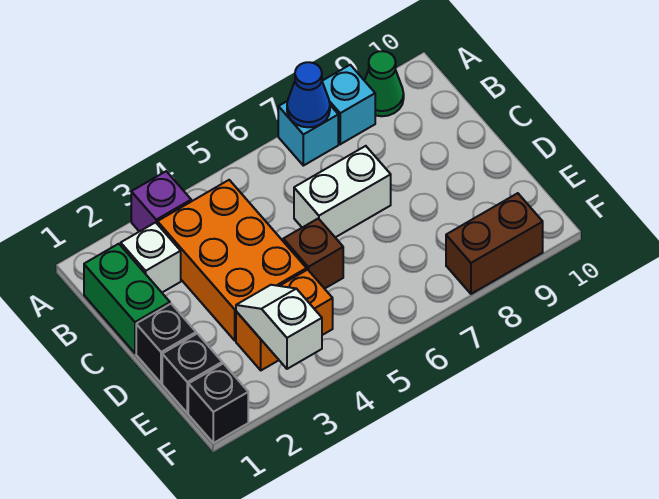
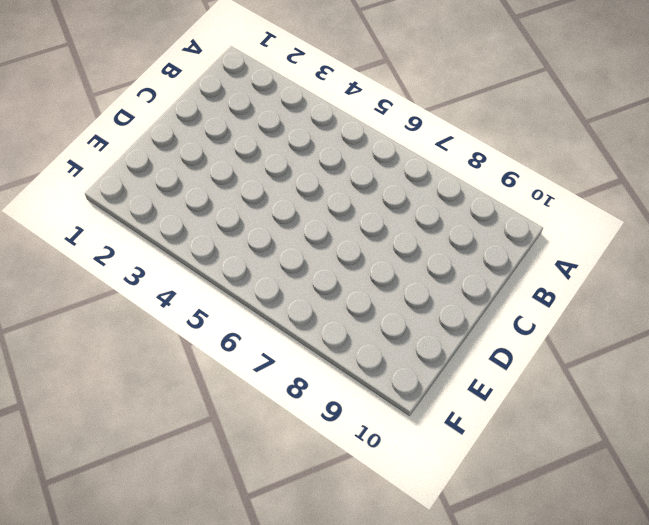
none -> purple brick A3 level 1
none -> cyan brick A7 level 1
none -> cyan brick A8 level 1

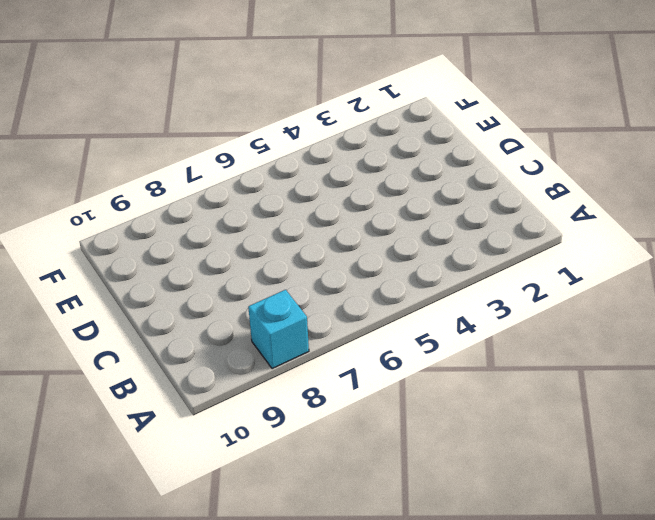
none -> purple brick A3 level 1
none -> cyan brick A7 level 1
none -> green cone A9 level 1

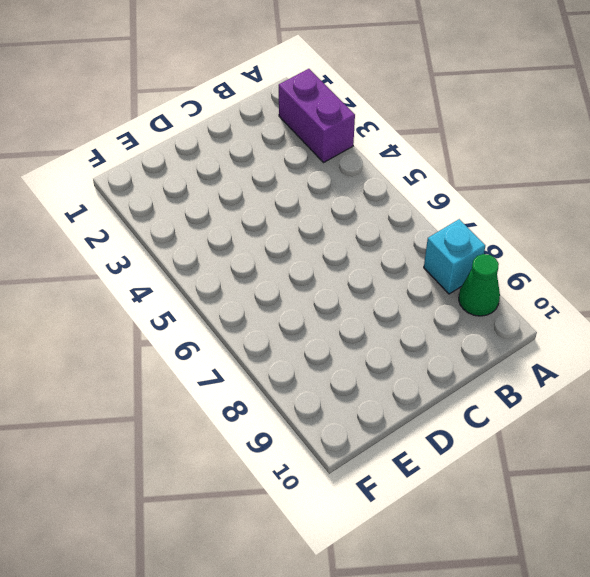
purple brick A2:A3 level 1 -> purple brick A3 level 1
none -> cyan brick A7 level 1
none -> green brick B1:C1 level 1
none -> white brick B2 level 1

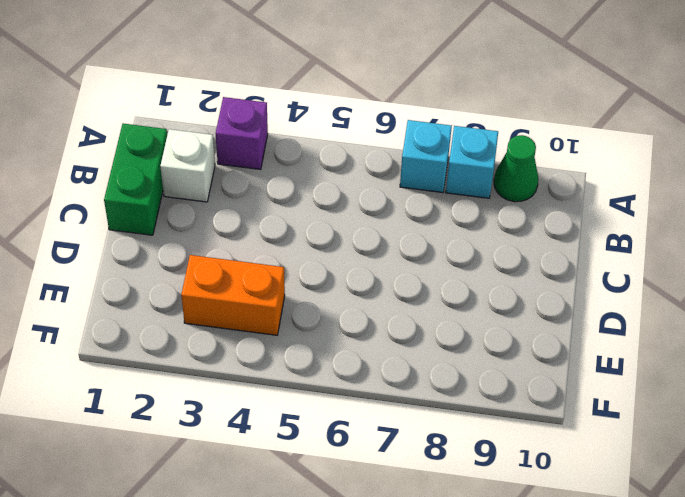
none -> orange brick B3:D4 level 1
none -> white brick C6:C7 level 1
none -> black brick D1 level 1

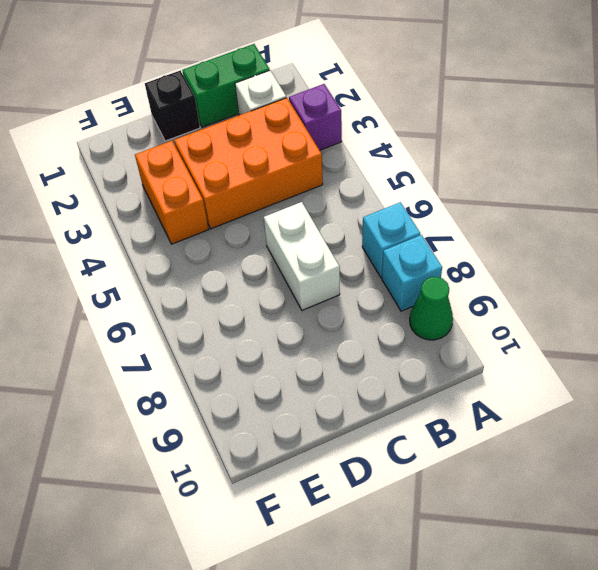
none -> brown brick D5 level 1
none -> black brick E1 level 1
none -> black brick F1 level 1

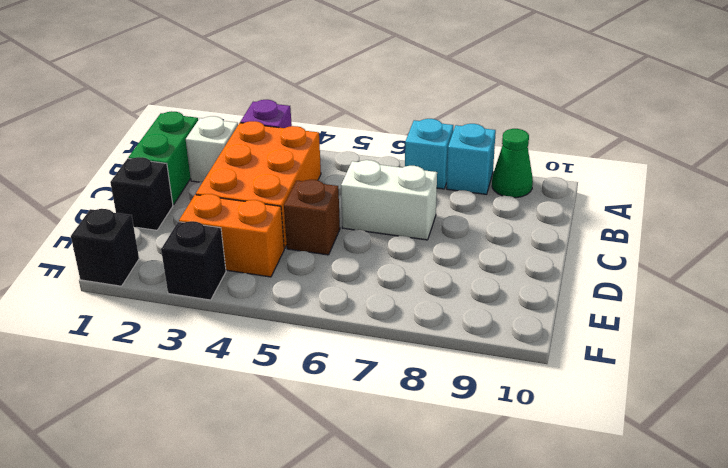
black brick F3 level 1 -> black brick E1 level 1
none -> brown brick F8:F9 level 1
none -> blue cone A7 level 2
none -> white slope E3:F3 level 2 top F

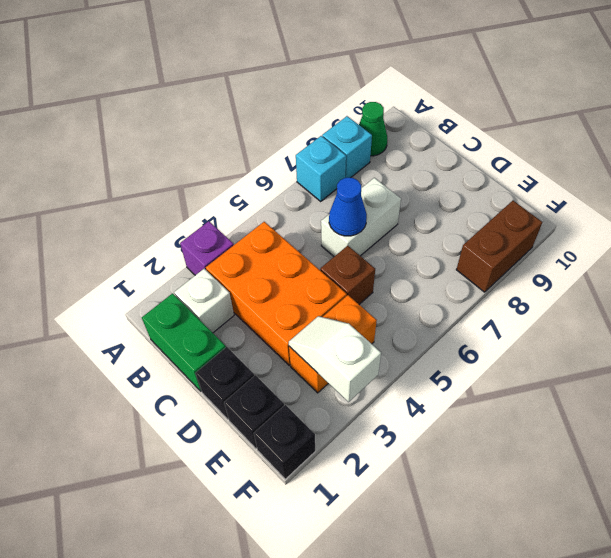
blue cone C6 level 2 -> blue cone A7 level 2

